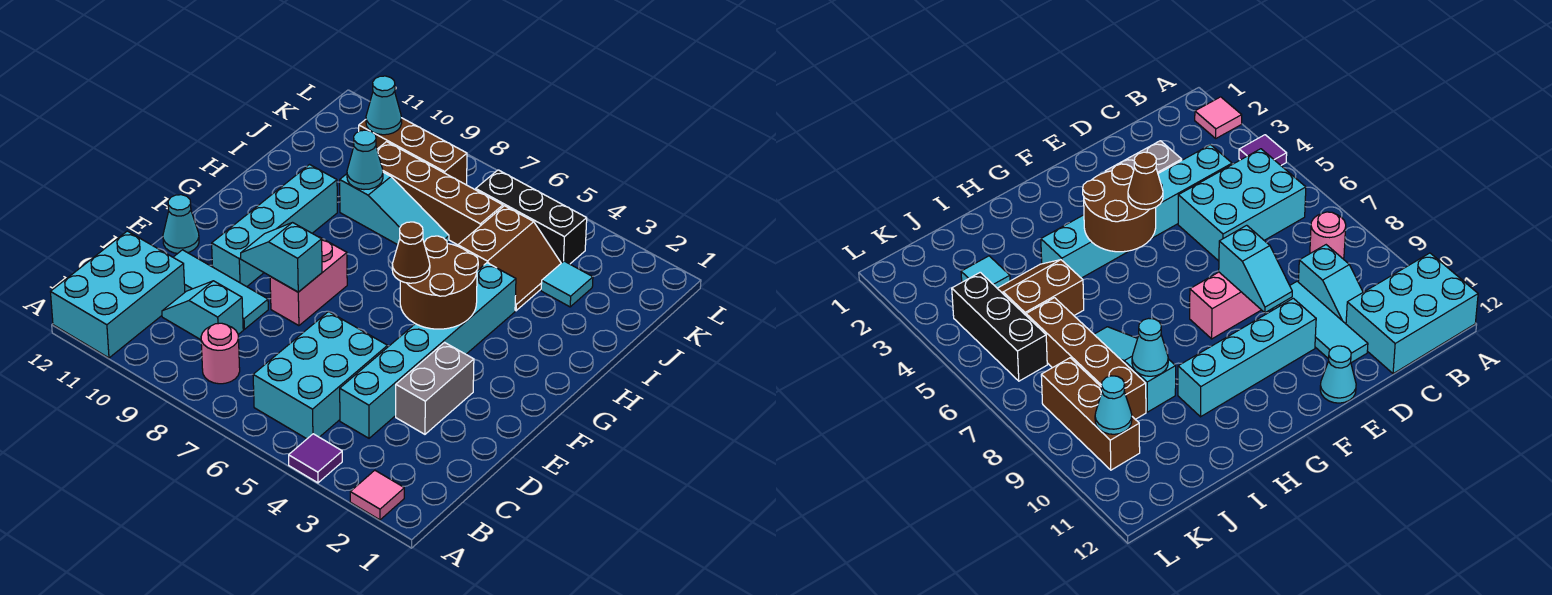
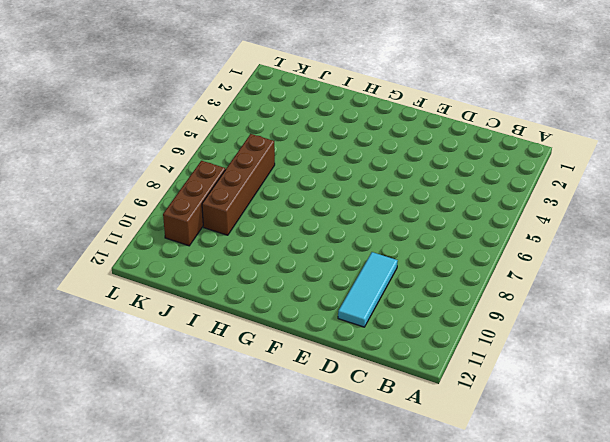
none -> pink tile A2 level 1
none -> purple tile A4 level 1
none -> cyan brick A11:C12 level 1

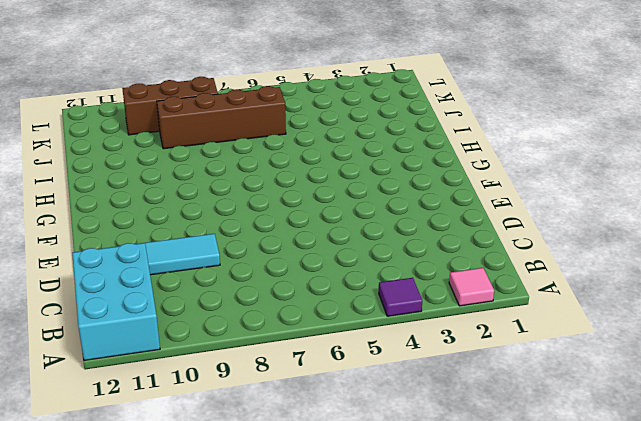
none -> cyan brick B5:D6 level 1
none -> pink round brick B8 level 1
none -> cyan brick C4:H4 level 1

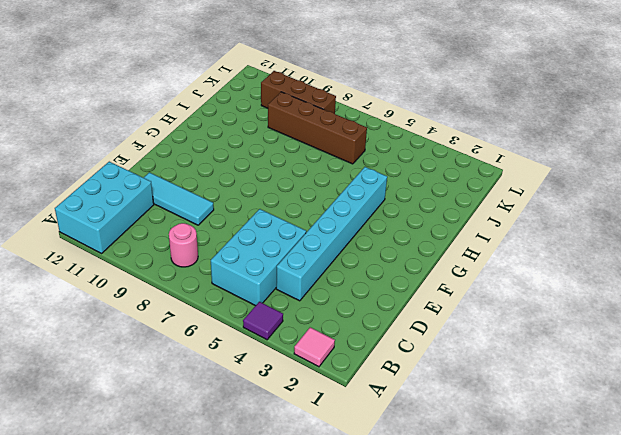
none -> cyan slope C9:C10 level 1 top 9
none -> grey brick D3:E3 level 1
none -> pink brick E8:F8 level 1

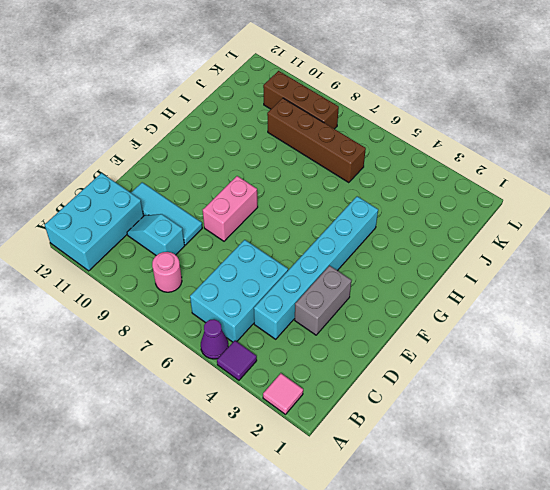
purple cone A5 level 1 -> none
none -> cyan brick E10:H10 level 1
none -> cyan cone E12 level 1
none -> brown slope I4:J5 level 1 top 5

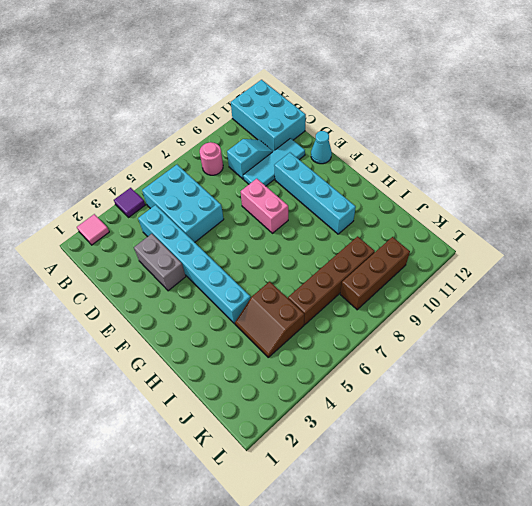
none -> cyan slope I7:I9 level 1 top 9
none -> cyan tile J3 level 1
none -> black brick K4:K6 level 1

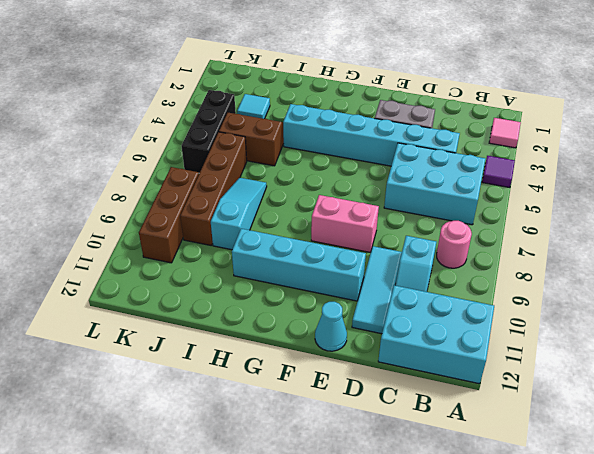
none -> cyan slope E8:E9 level 2 top 8
none -> brown round brick F4:G5 level 2
none -> cyan cone I9 level 2

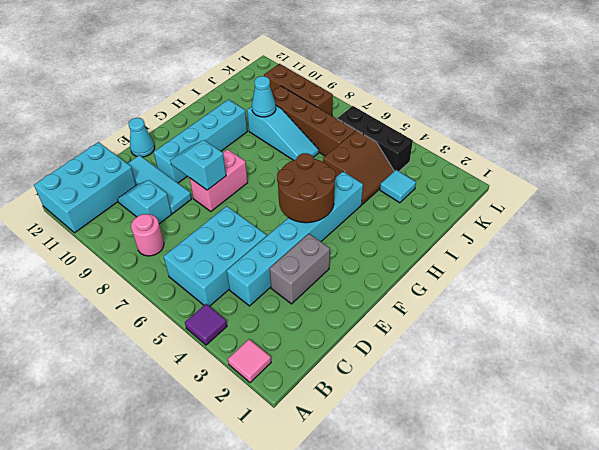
none -> cyan cone K10 level 2
none -> brown cone F5 level 3

